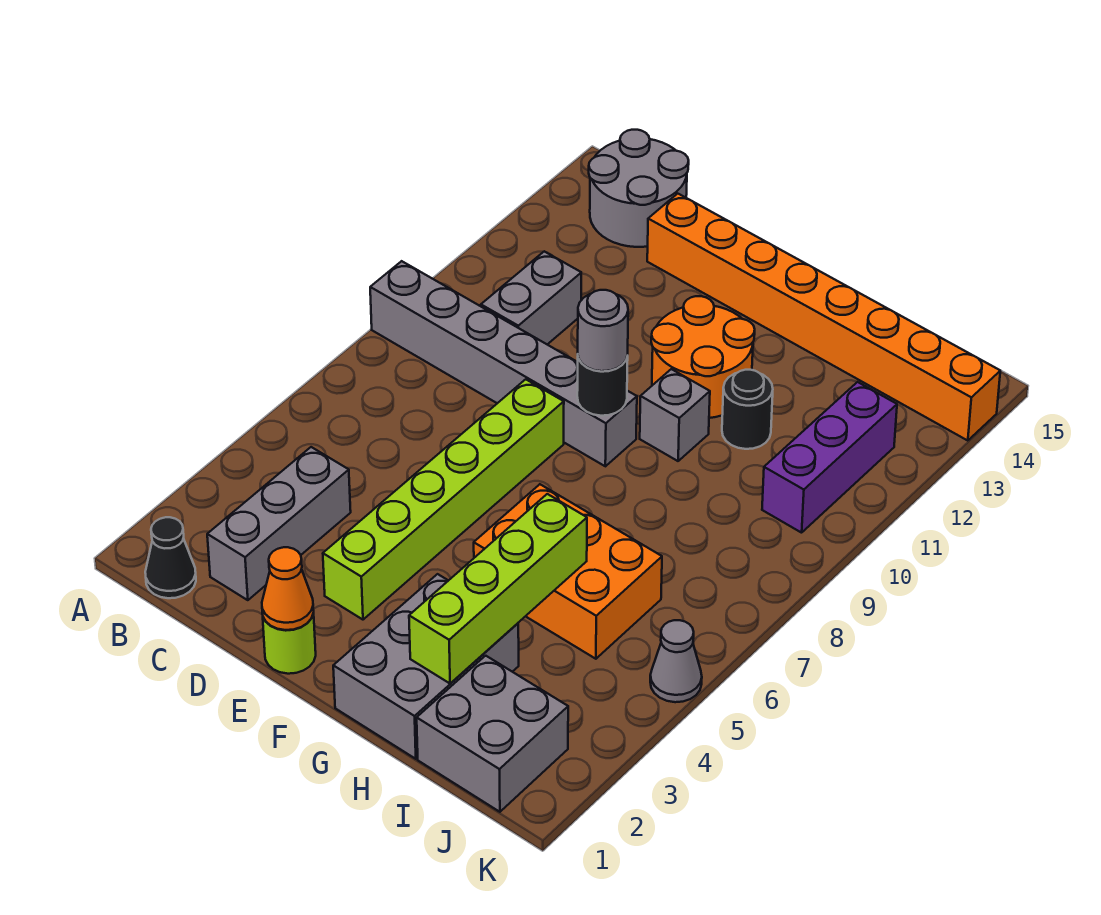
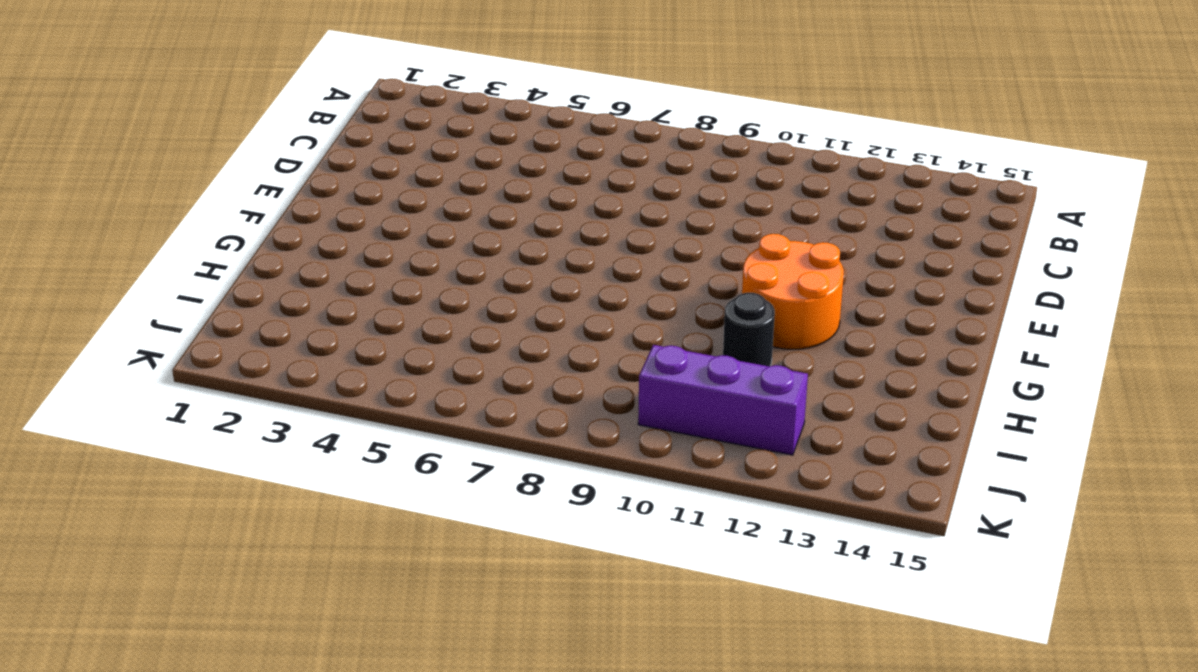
none -> grey brick A9:F9 level 1
none -> black cone B1 level 1
none -> grey round brick B14:C15 level 1

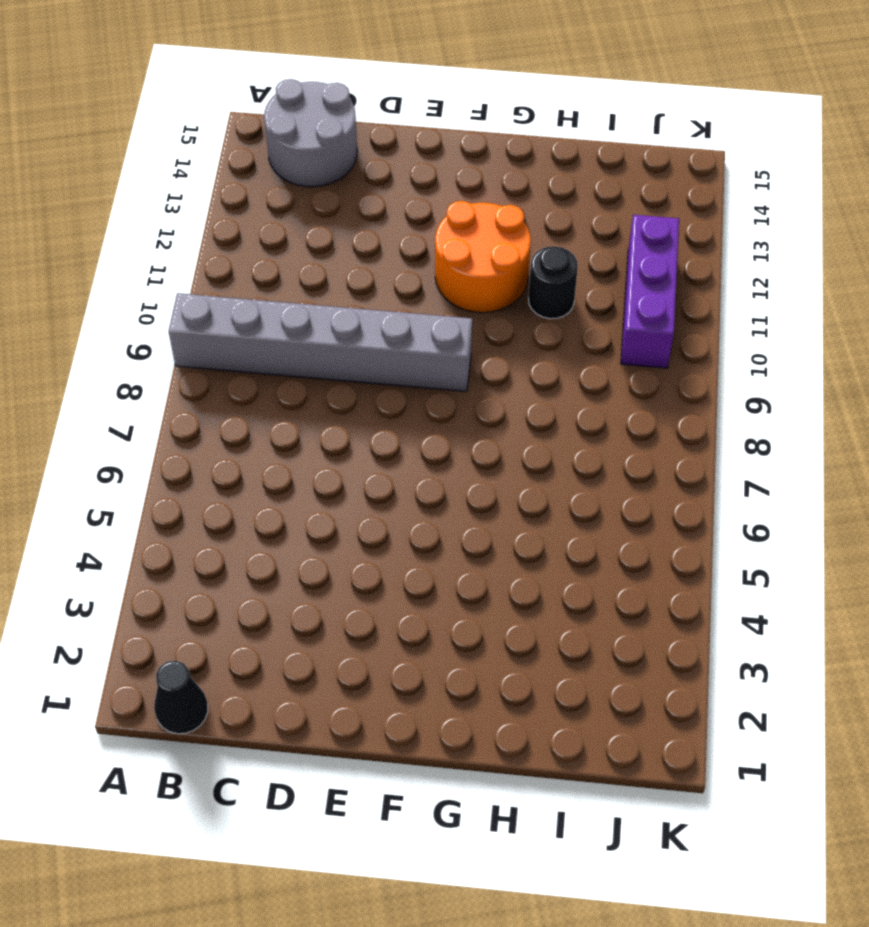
none -> grey brick C2:C4 level 1
none -> grey brick C10:C11 level 1
none -> orange brick D14:K14 level 1

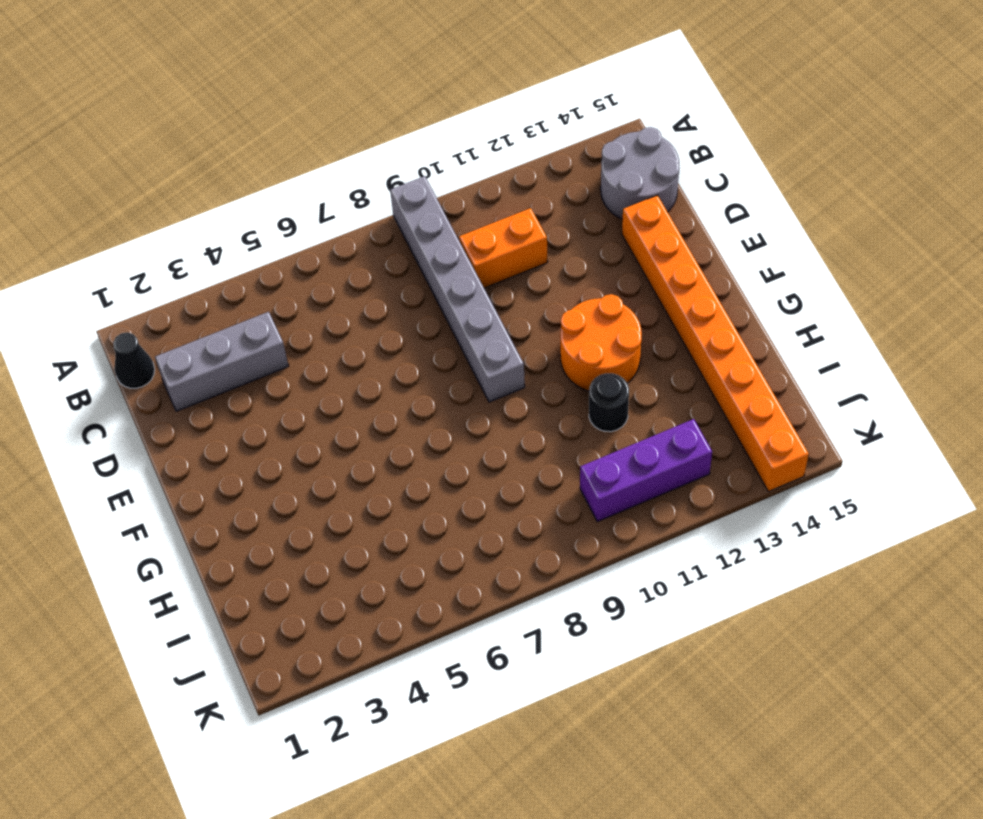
orange brick C10:C11 level 1 -> grey brick C10:C11 level 1
none -> lime round brick E1 level 1
none -> lime brick E3:E8 level 1
none -> grey brick G1:H3 level 1

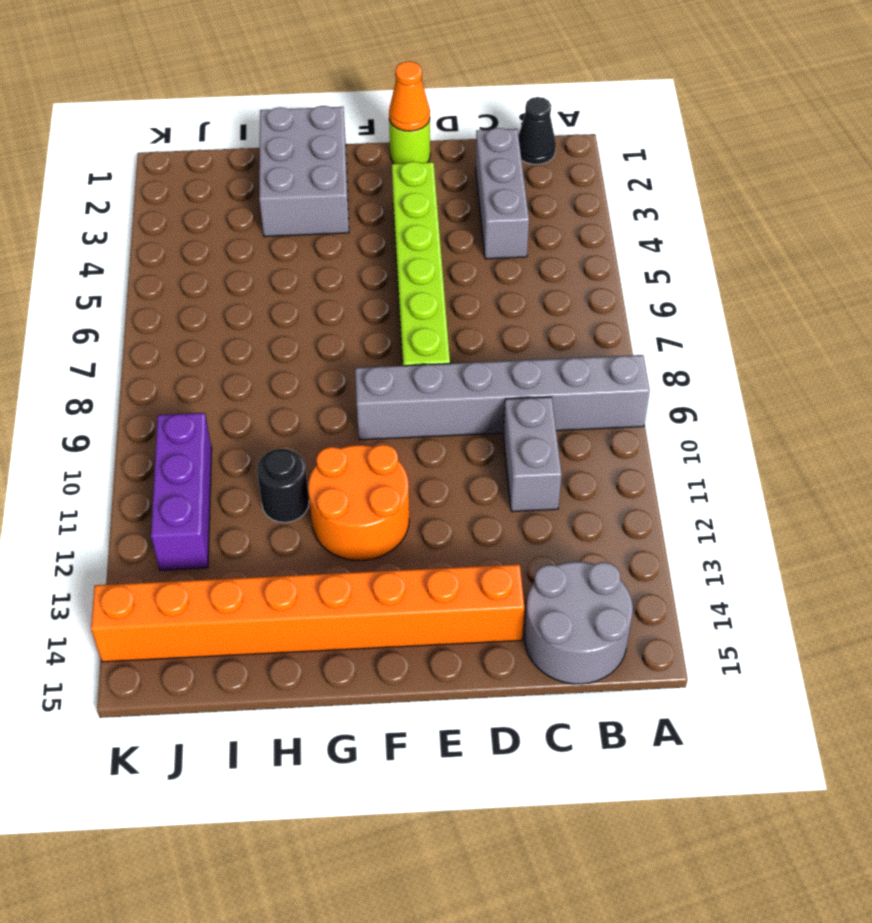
none -> orange brick G5:I6 level 1
none -> grey brick G10 level 1
none -> grey brick I1:J2 level 1

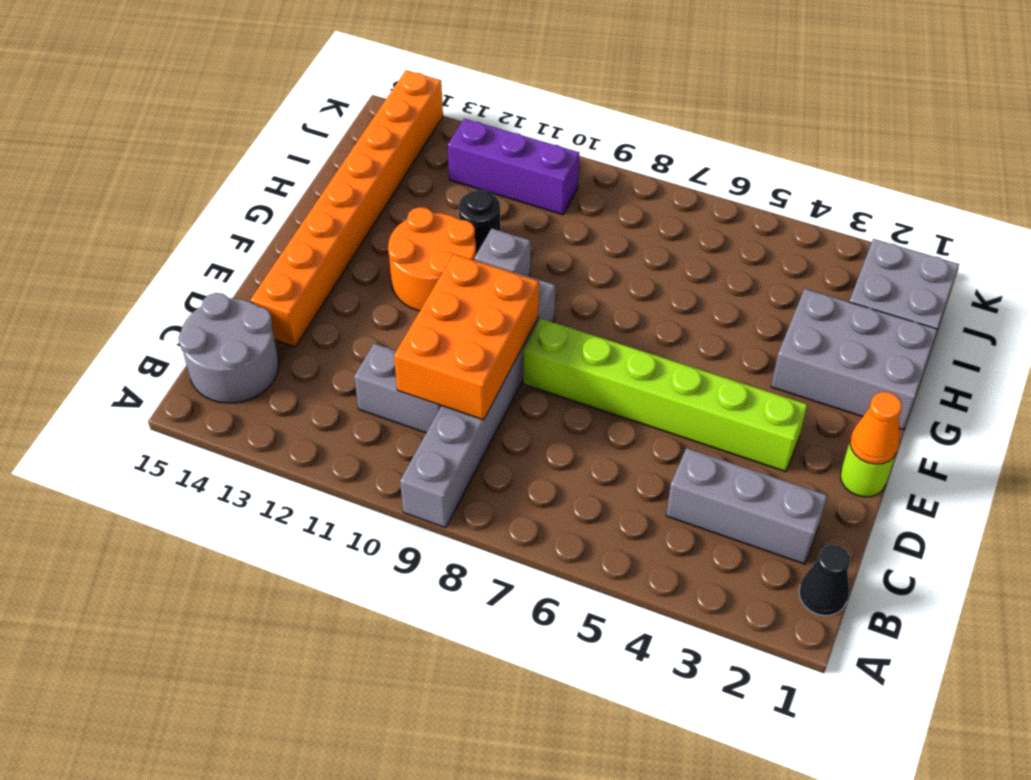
orange brick C9:E10 level 2 -> orange brick G5:I6 level 1
none -> grey cone K5 level 1
none -> black round brick F9 level 2
none -> lime brick H2:H5 level 2

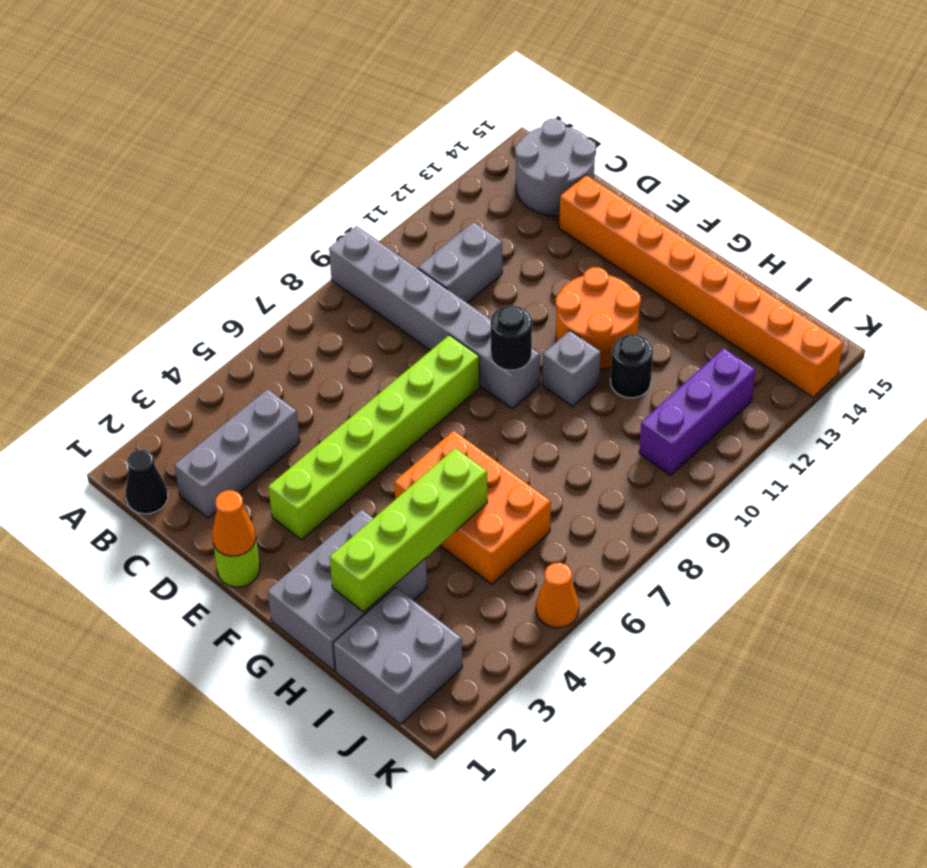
orange cone K5 level 1 -> grey cone K5 level 1
none -> grey round brick F9 level 3

